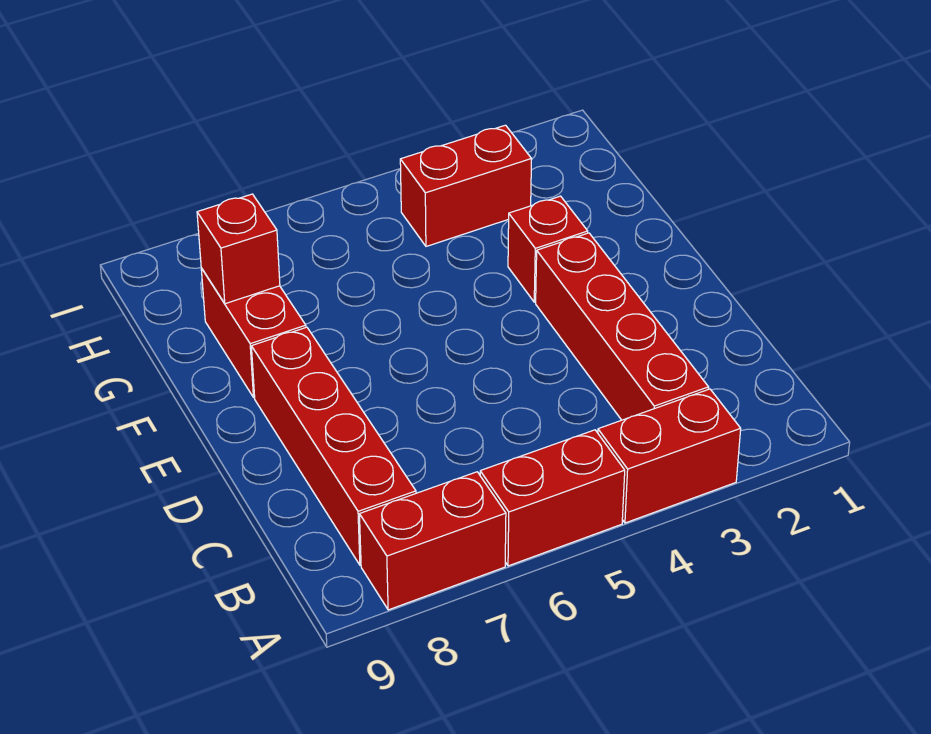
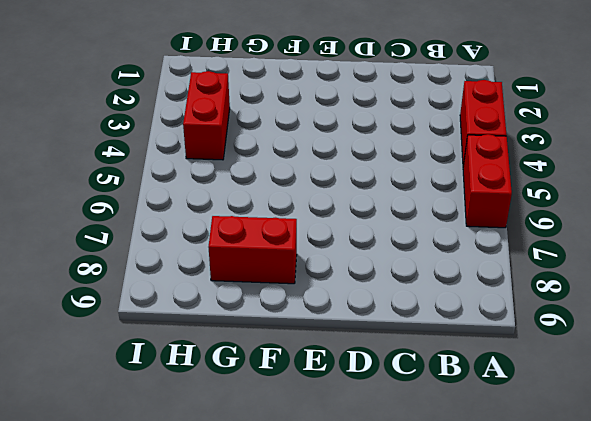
none -> red brick A7:A8 level 1
none -> red brick B3:E3 level 1

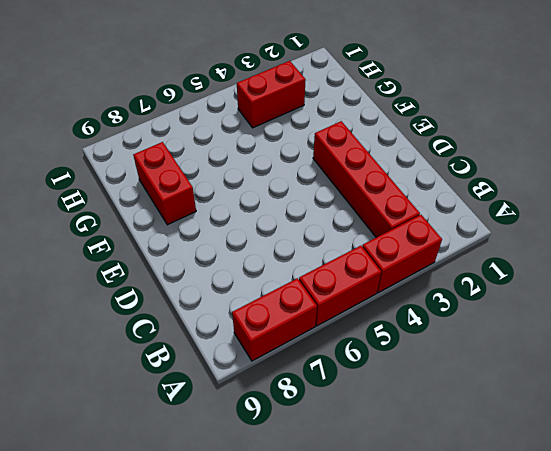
none -> red brick B8:E8 level 1
none -> red brick F3 level 1

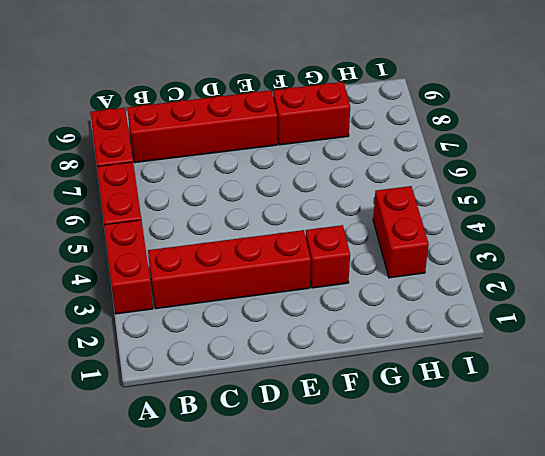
none -> red brick G8 level 2

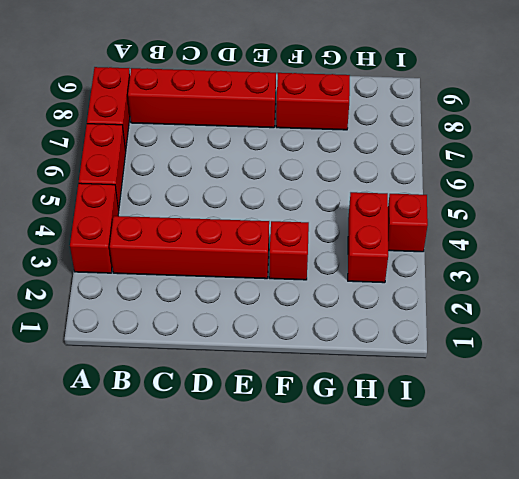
red brick I4 level 1 -> red brick G8 level 2

